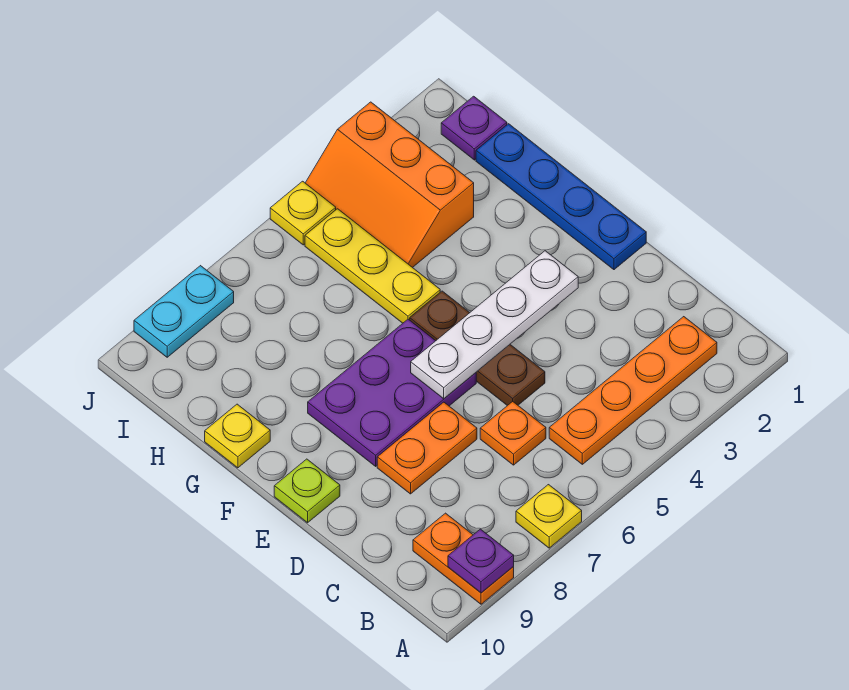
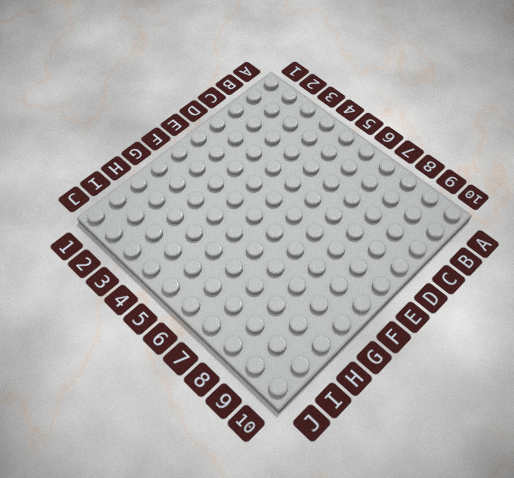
none -> yellow plate A7 level 1
none -> orange plate A9:B9 level 1
none -> orange plate B2:B5 level 1

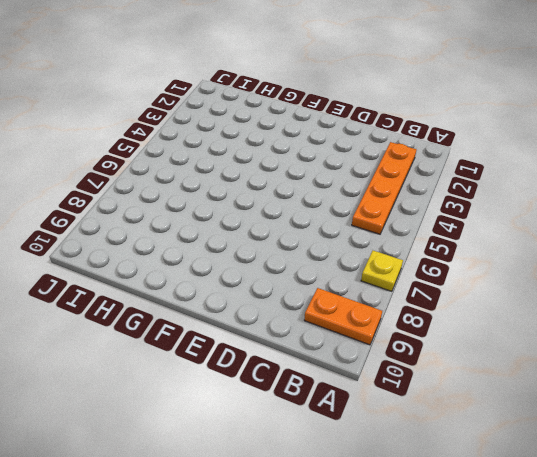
none -> orange plate C6 level 1
none -> brown plate D5:F5 level 1
none -> orange plate D7:D8 level 1

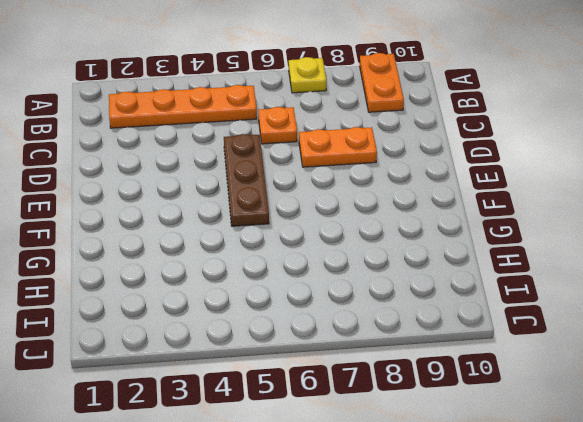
none -> blue plate E1:H1 level 1
none -> purple plate E6:F8 level 1
none -> lime plate E10 level 1

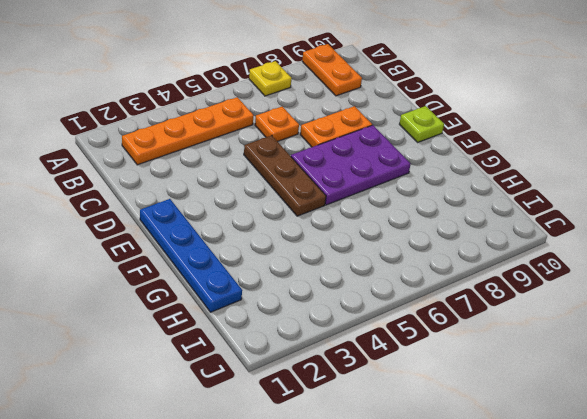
none -> yellow plate G5:I5 level 1
none -> yellow plate G10 level 1
none -> orange slope H3:J4 level 1 top 3

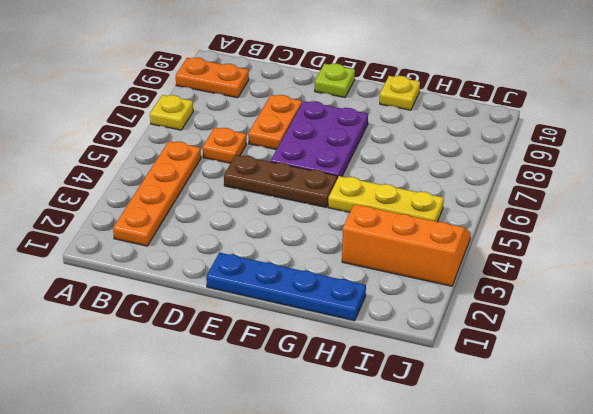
none -> purple plate I1 level 1
none -> yellow plate J5 level 1
none -> cyan plate J8:J9 level 1

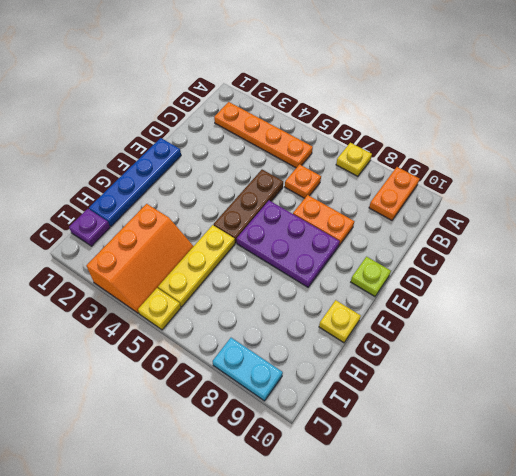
none -> purple plate A9 level 2
none -> white plate E3:E6 level 2

